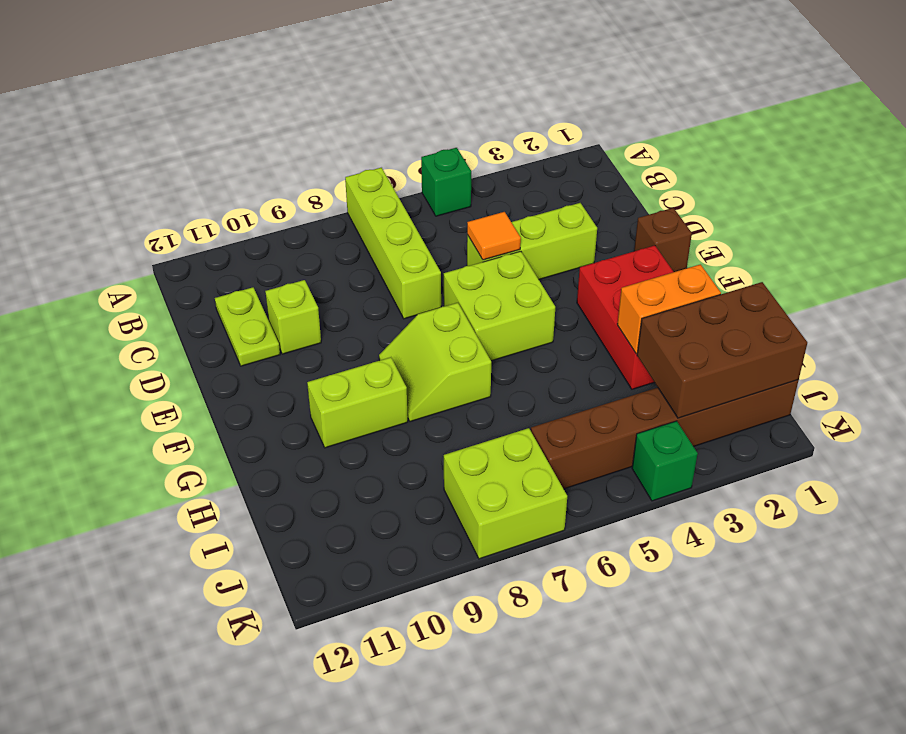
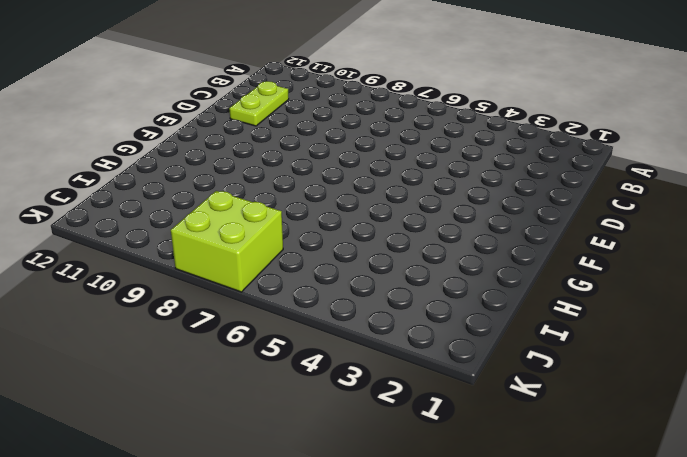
none -> green brick A5 level 1
none -> lime brick A7:D7 level 1
none -> lime brick D3:D5 level 1

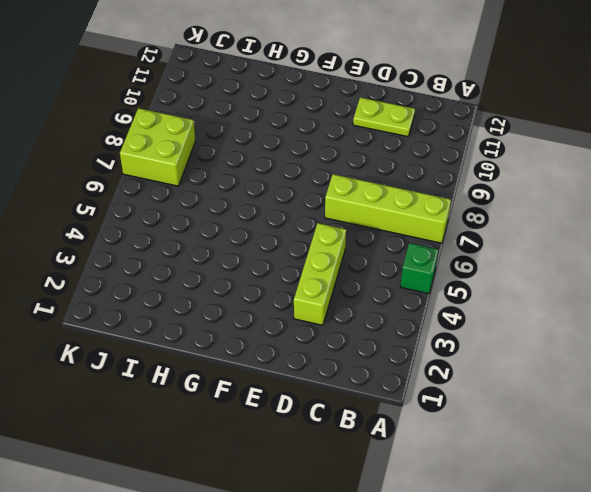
none -> lime brick D10 level 1
none -> brown brick E1 level 1
none -> lime brick E5:F6 level 1

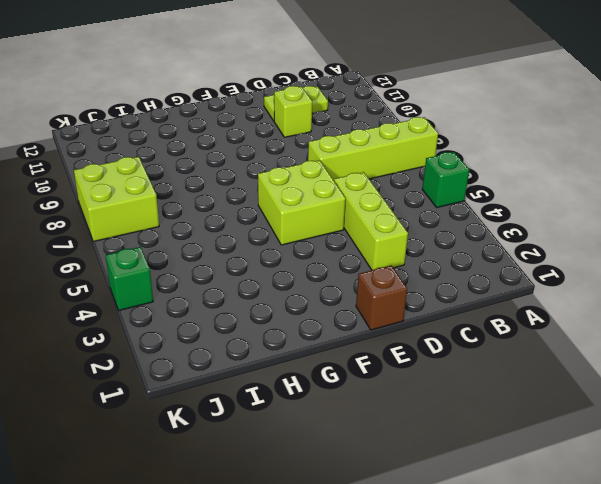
none -> red brick F2:H3 level 1
none -> lime slope F7:G8 level 1 top 7
none -> lime brick G9:G10 level 1

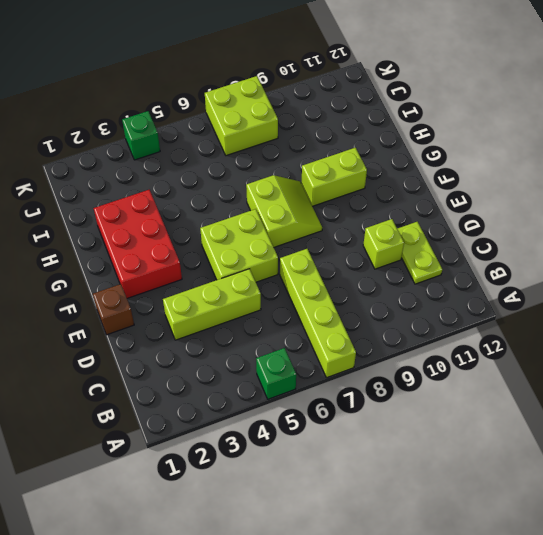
none -> brown brick J1:J6 level 1
none -> orange tile D5 level 2
none -> orange brick H2:H3 level 2

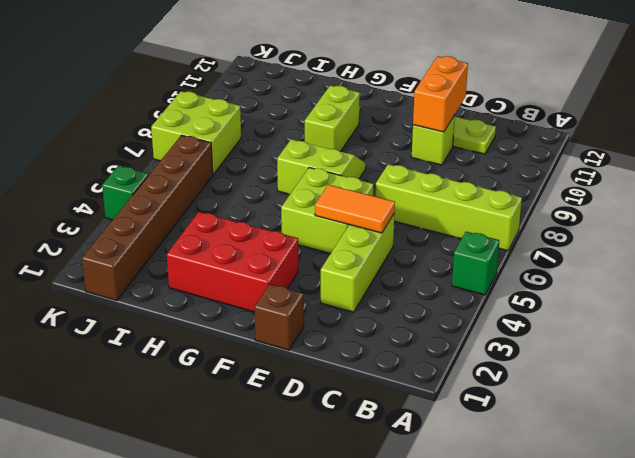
orange tile D5:E5 level 2 -> orange tile D5 level 2
orange brick D10:D11 level 2 -> orange brick H2:H3 level 2
none -> brown brick I1:J3 level 2

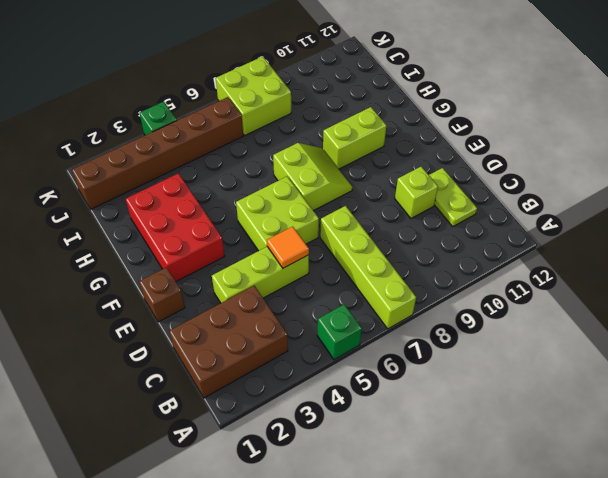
brown brick B1:C3 level 1 -> brown brick I1:J3 level 2
none -> orange brick H2:H3 level 2

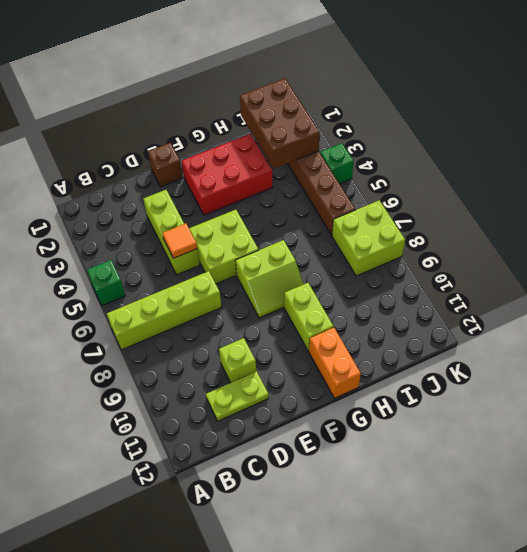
orange brick G11:G12 level 1 -> orange brick H2:H3 level 2

